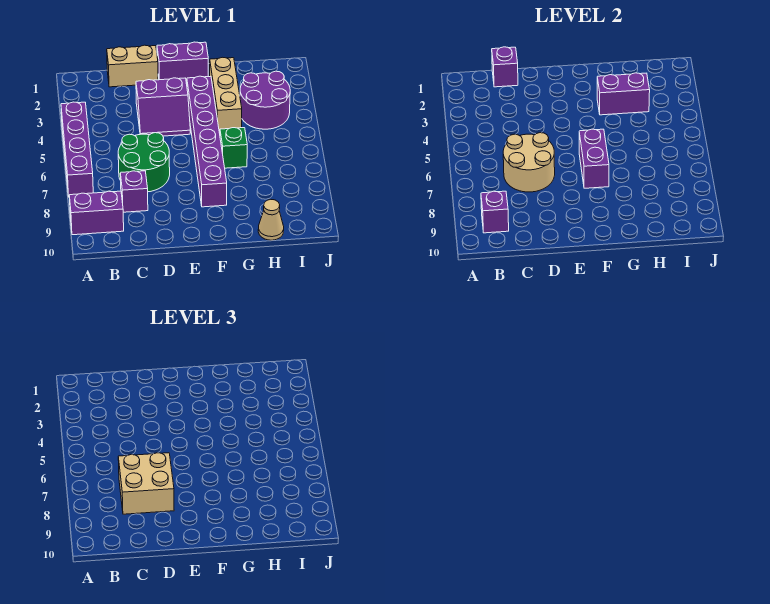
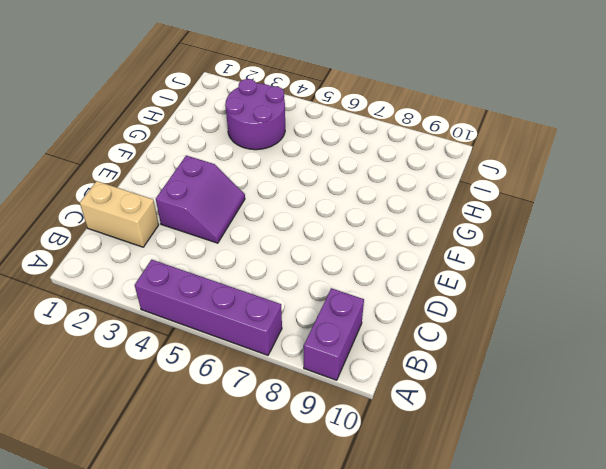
tan brick C1:C2 level 1 -> tan brick C1:D1 level 1
none -> green round brick C6:D7 level 1
none -> purple brick C8 level 1
none -> purple brick E1:F1 level 1

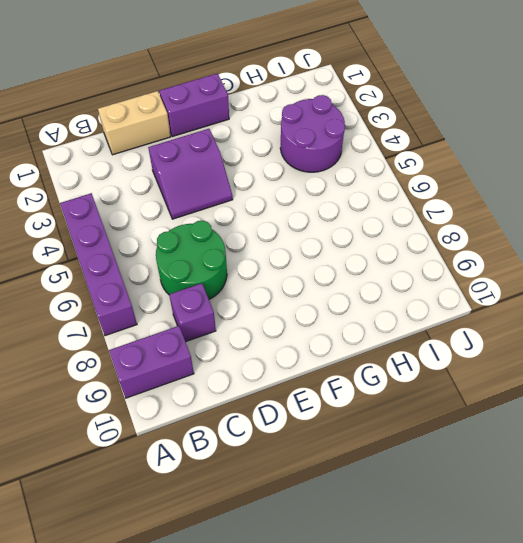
none -> purple brick F3:F8 level 1
none -> tan brick G2:G4 level 1
none -> green brick G6 level 1

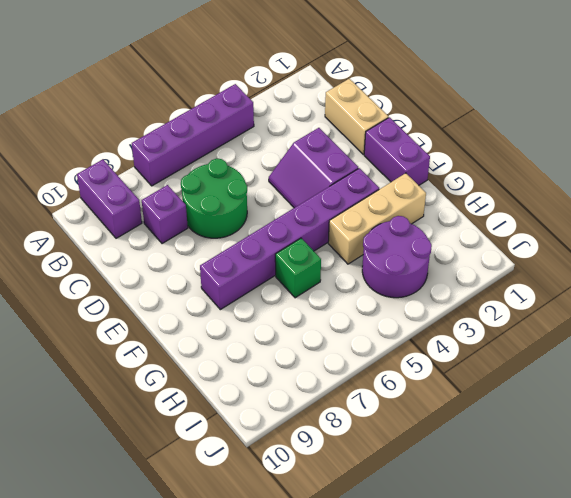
none -> tan cone H10 level 1
none -> purple brick B9 level 2
none -> purple brick C1 level 2

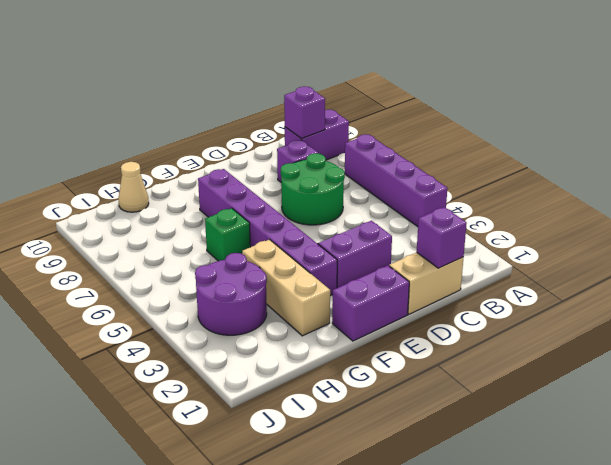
none -> tan round brick C6:D7 level 2
none -> purple brick F6:F7 level 2
none -> purple brick G3:H3 level 2

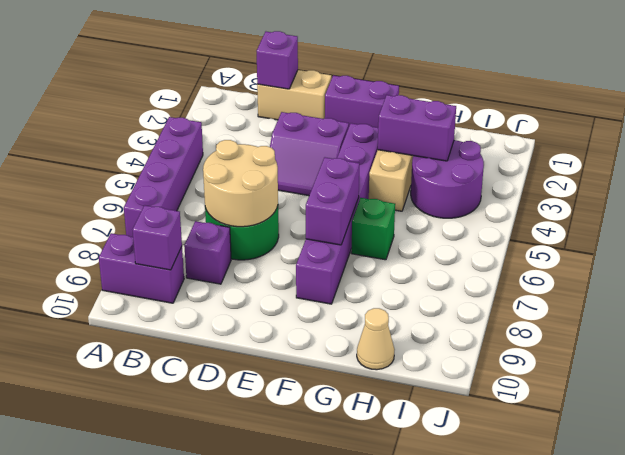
none -> tan brick C7:D8 level 3

